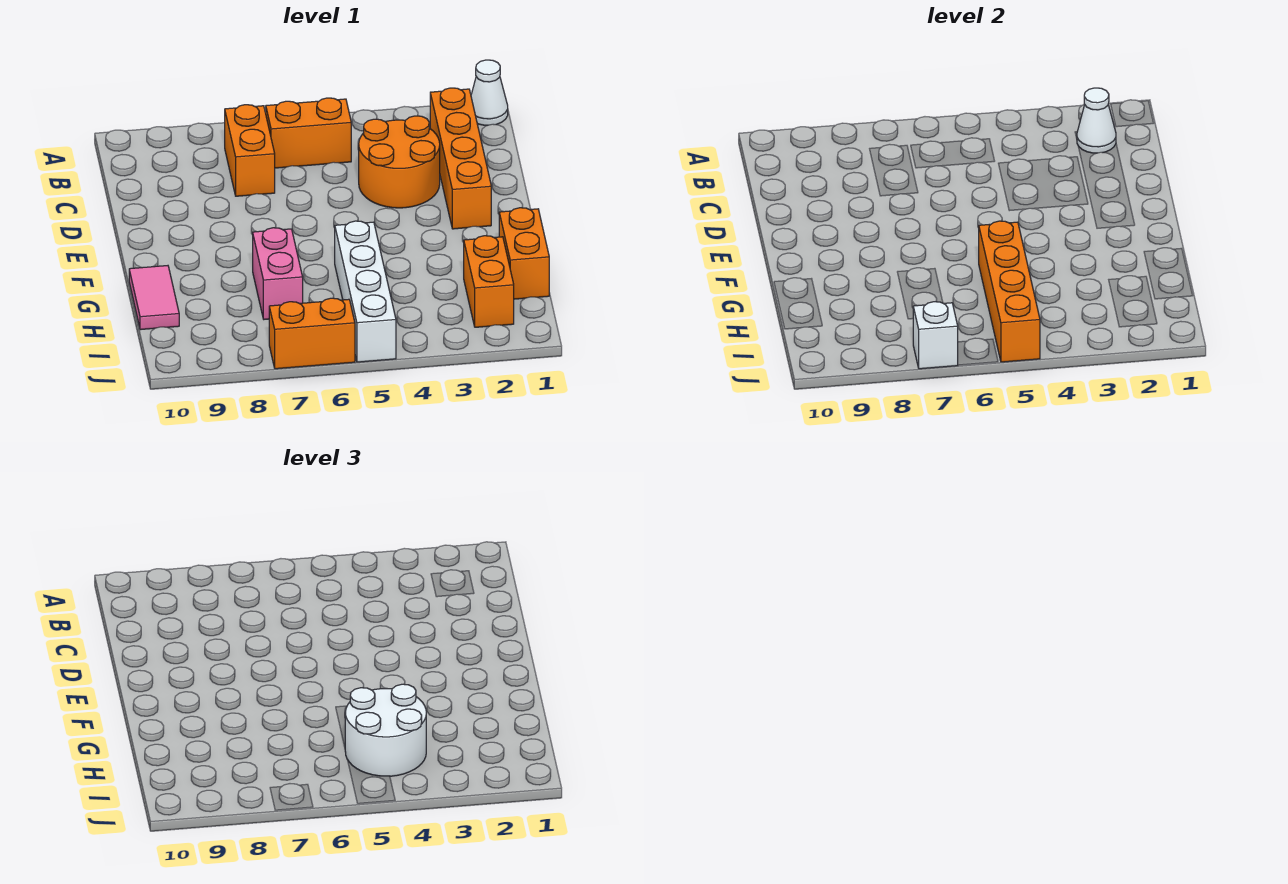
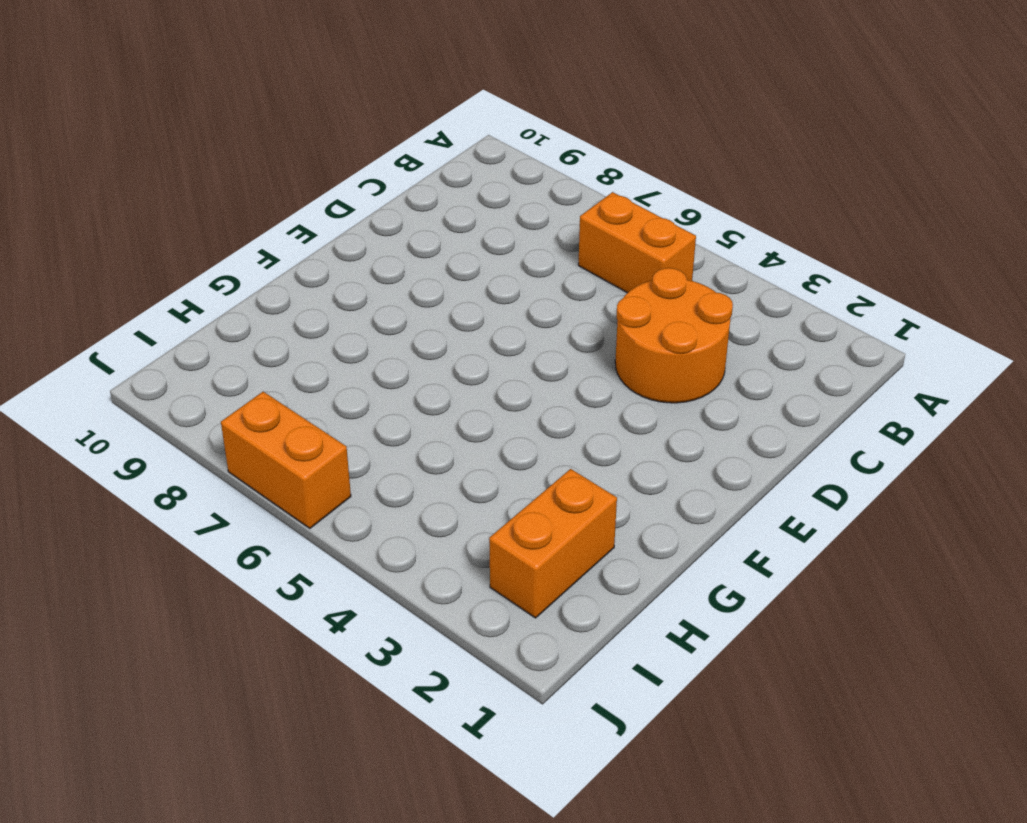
none -> white cone A1 level 1
none -> orange brick B2:E2 level 1
none -> orange brick B7:C7 level 1

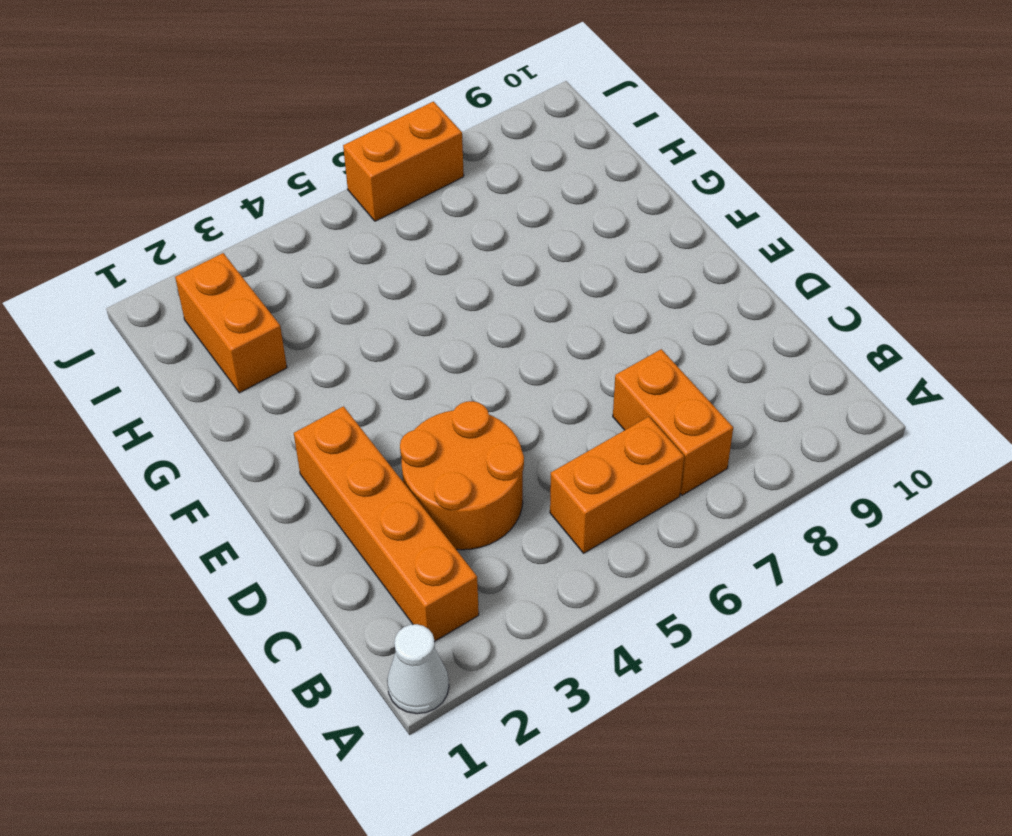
none -> orange brick G1:H1 level 1
none -> white brick G5:J5 level 1
none -> pink brick G7:H7 level 1

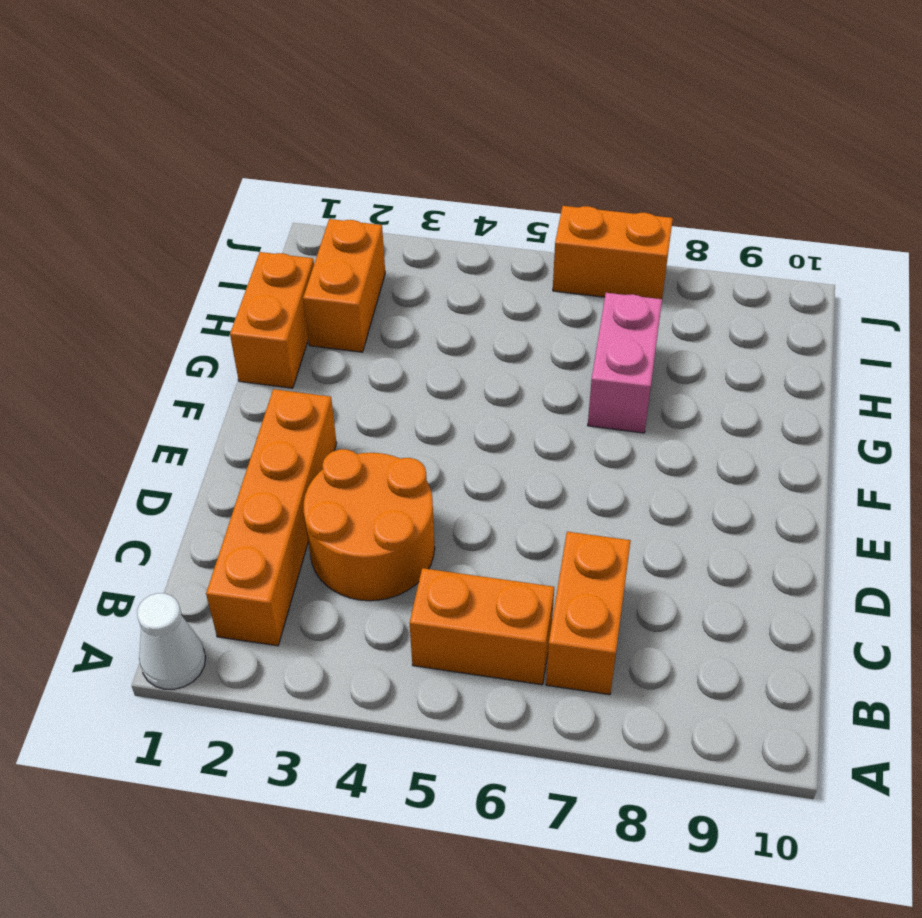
none -> white brick G5:J5 level 1
none -> pink tile G10:H10 level 1
none -> white cone B2 level 2

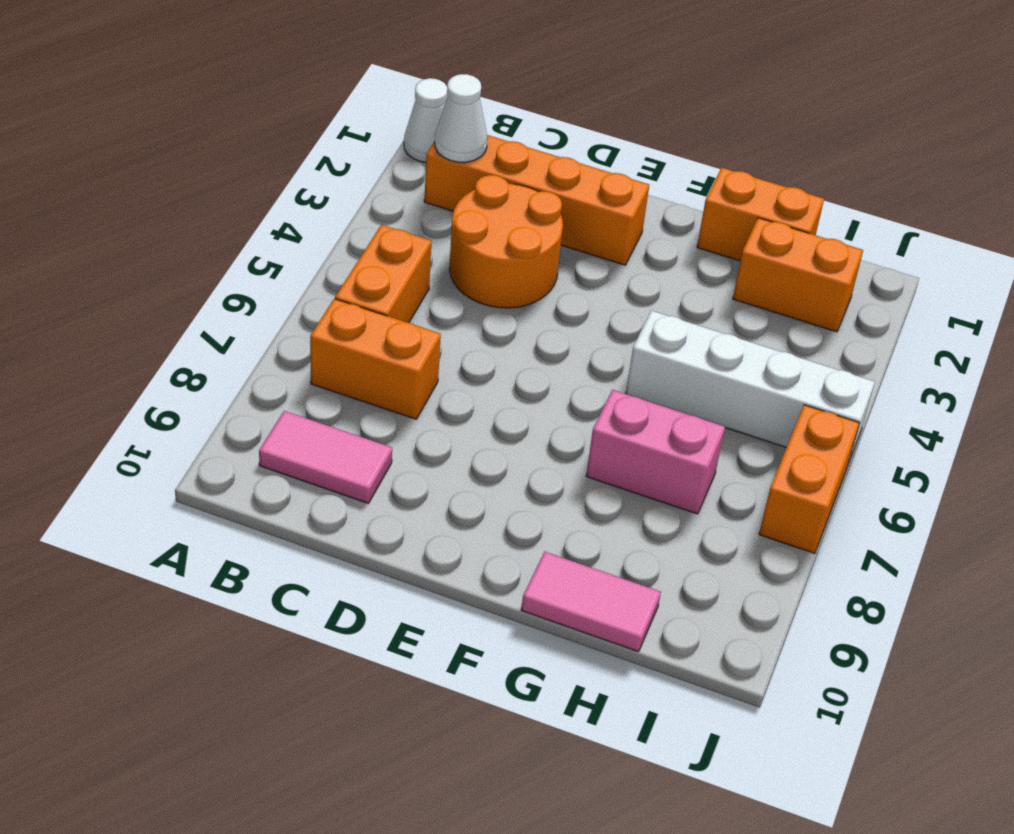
pink tile B9:C9 level 1 -> none
none -> orange brick G5:J5 level 2
none -> white brick J7 level 2
none -> white round brick H4:I5 level 3

